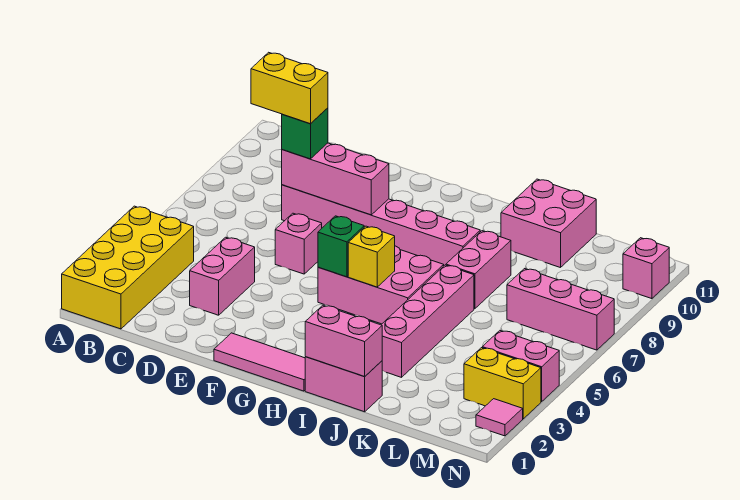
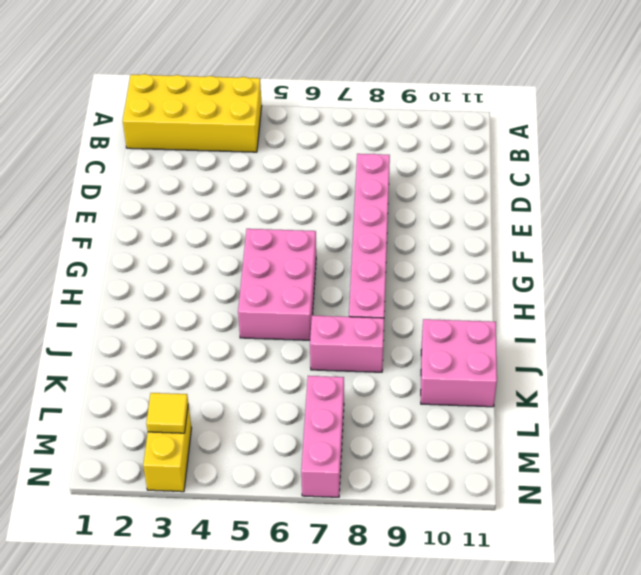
yellow tile M3 level 2 -> none
none -> pink brick D3:D4 level 1
none -> pink brick E6 level 1
none -> pink tile F1:H1 level 1

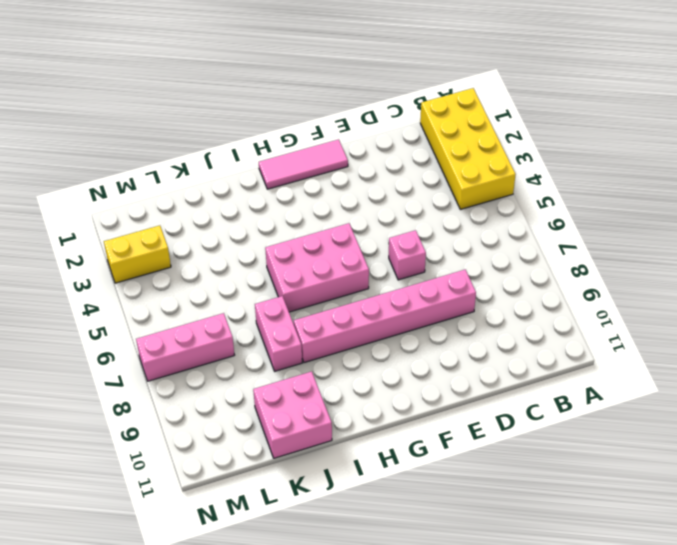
none -> pink brick D3:D4 level 1
none -> pink brick I1:J1 level 1
none -> pink brick J3:J6 level 1

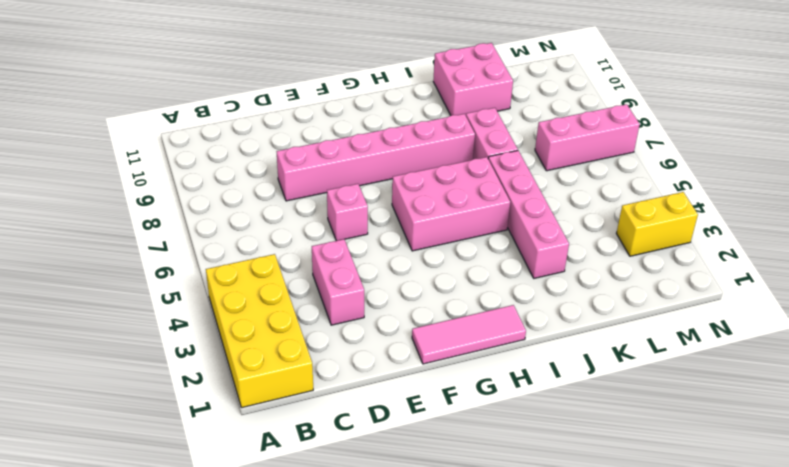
none -> pink brick I1:J1 level 1
none -> pink brick M4:N4 level 1
none -> pink tile N2 level 1

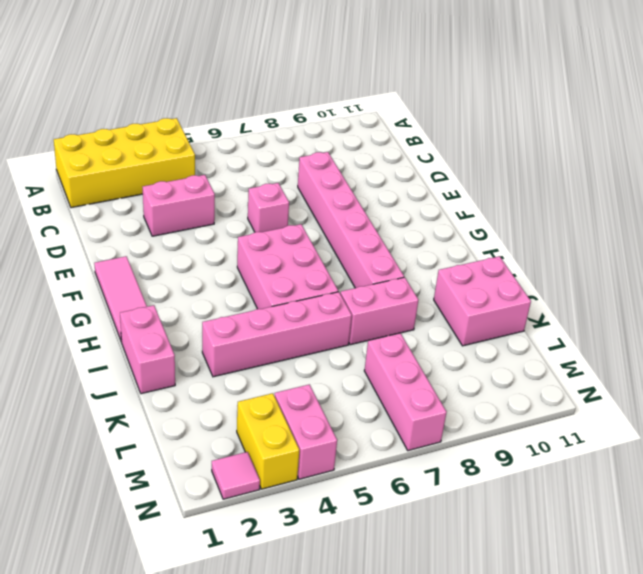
none -> pink brick N10 level 1
none -> pink brick D8:F8 level 2
none -> green brick G5 level 2

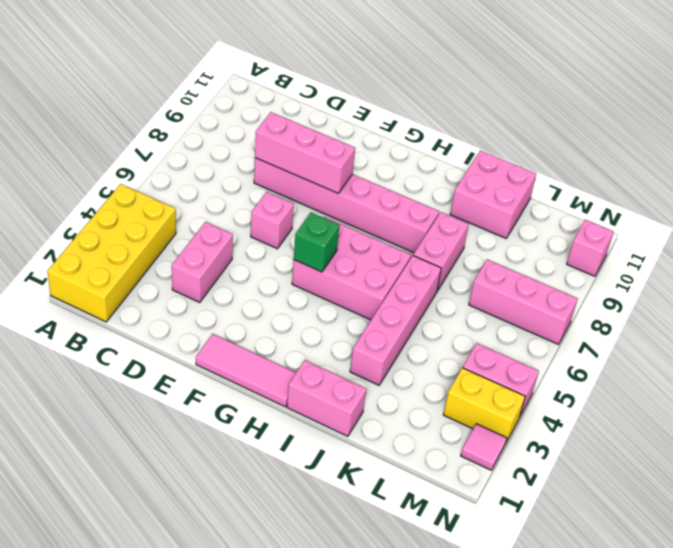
none -> yellow brick H5 level 2
none -> pink brick I1:J1 level 2
none -> green brick D8 level 3

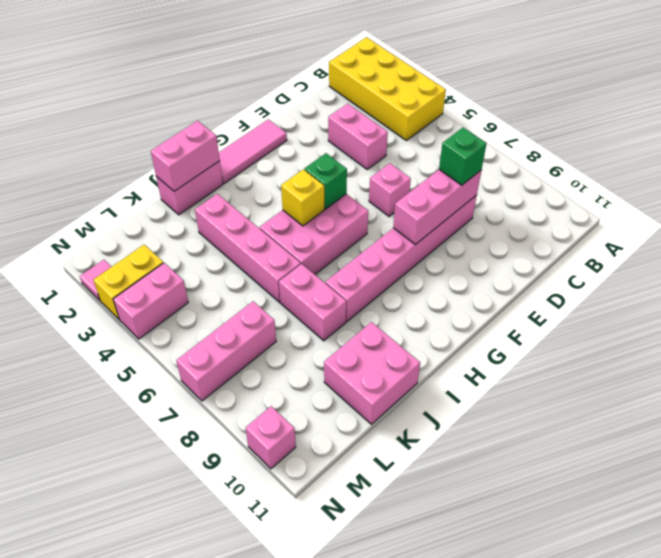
none -> yellow brick C8:D8 level 4

